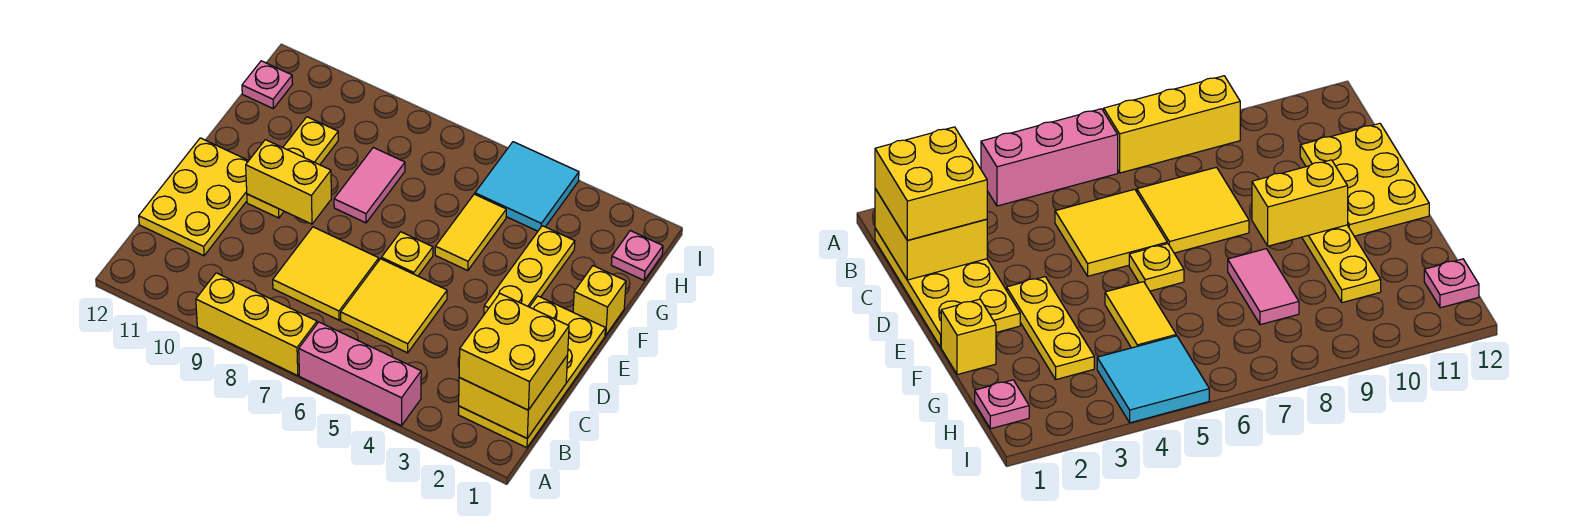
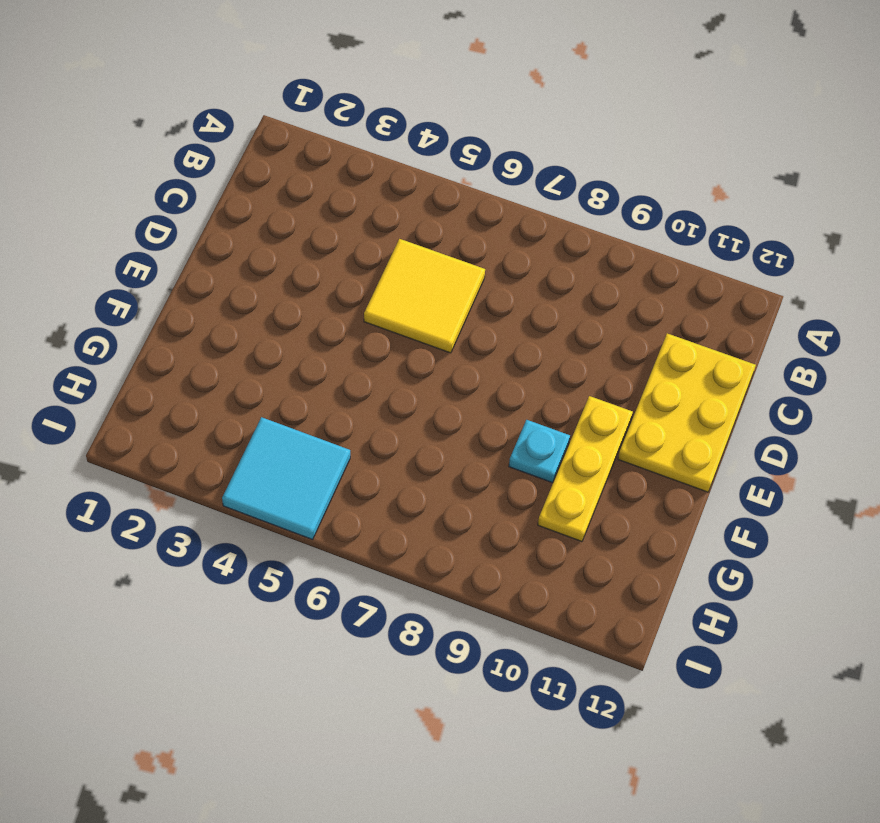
cyan plate F9 level 1 -> none
none -> pink brick A4:A6 level 1
none -> yellow brick A7:A9 level 1
none -> yellow plate B1:E2 level 1

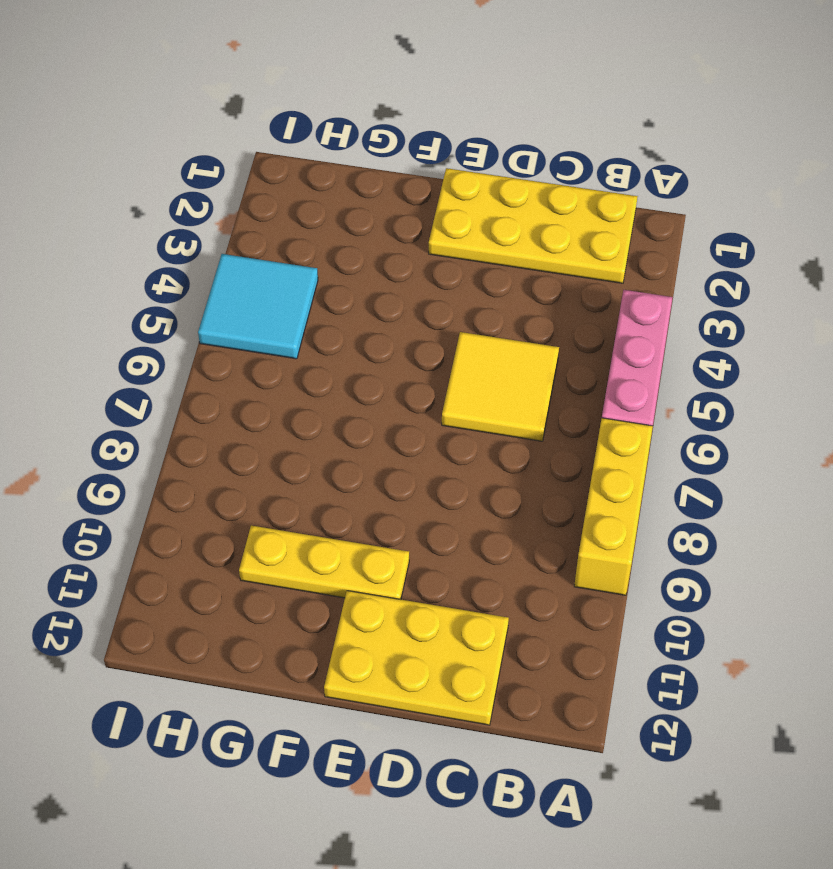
none -> yellow tile C7:D8 level 1
none -> yellow plate E3:G3 level 1
none -> yellow plate E6 level 1

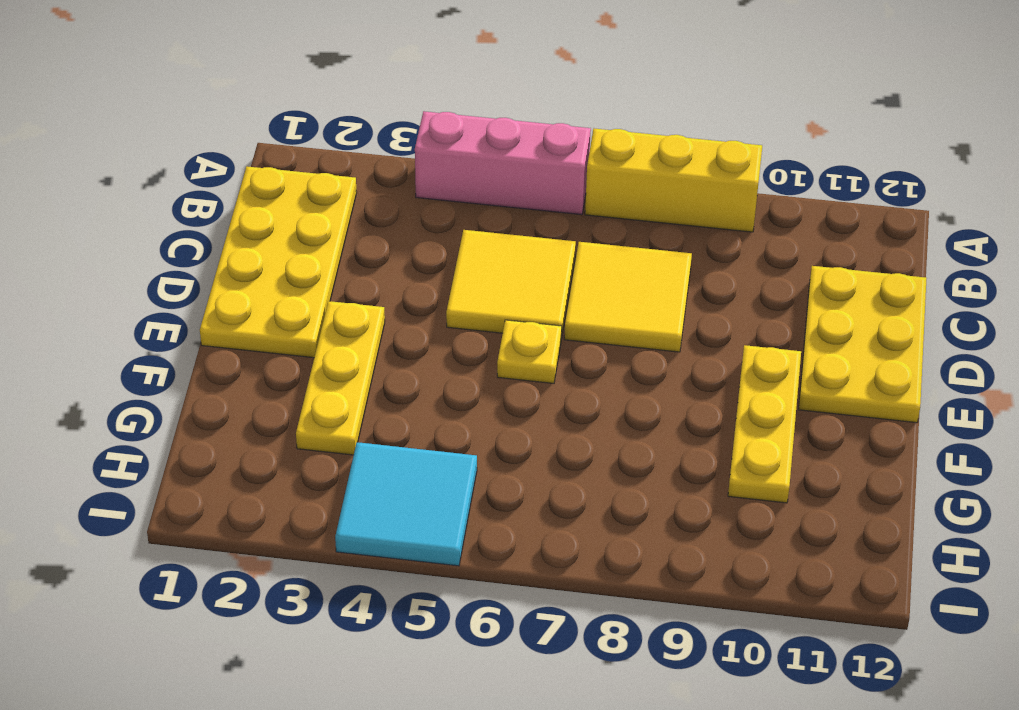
none -> yellow brick F1 level 1
none -> yellow tile F5:G5 level 1
none -> pink tile F8:G8 level 1

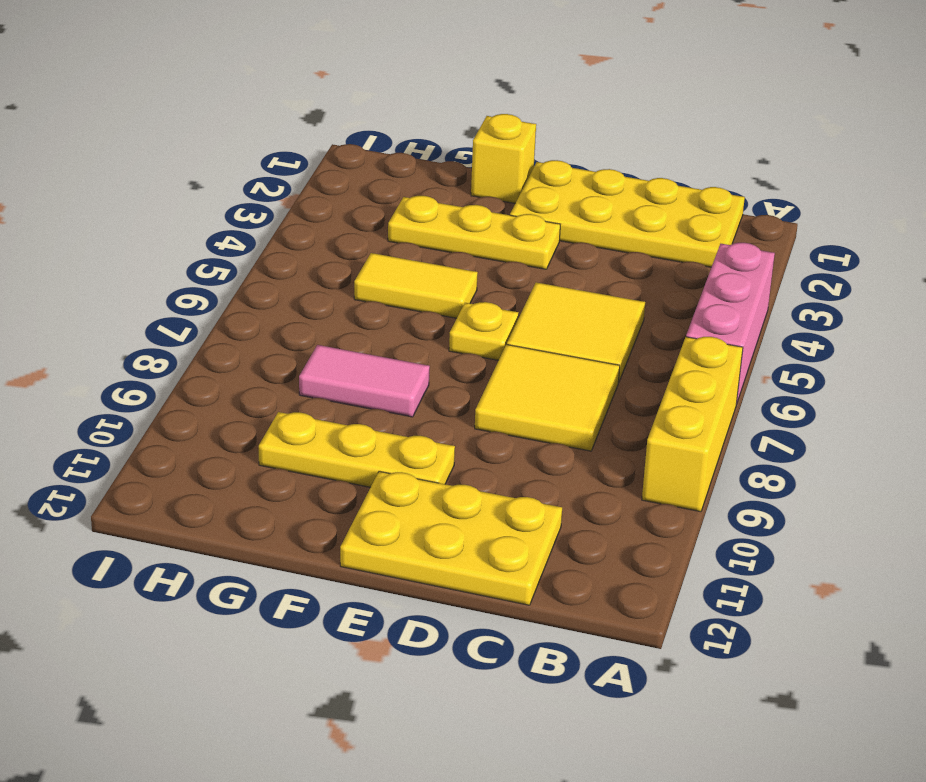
none -> pink plate H1 level 1
none -> cyan tile H4:I5 level 1
none -> pink plate H12 level 1

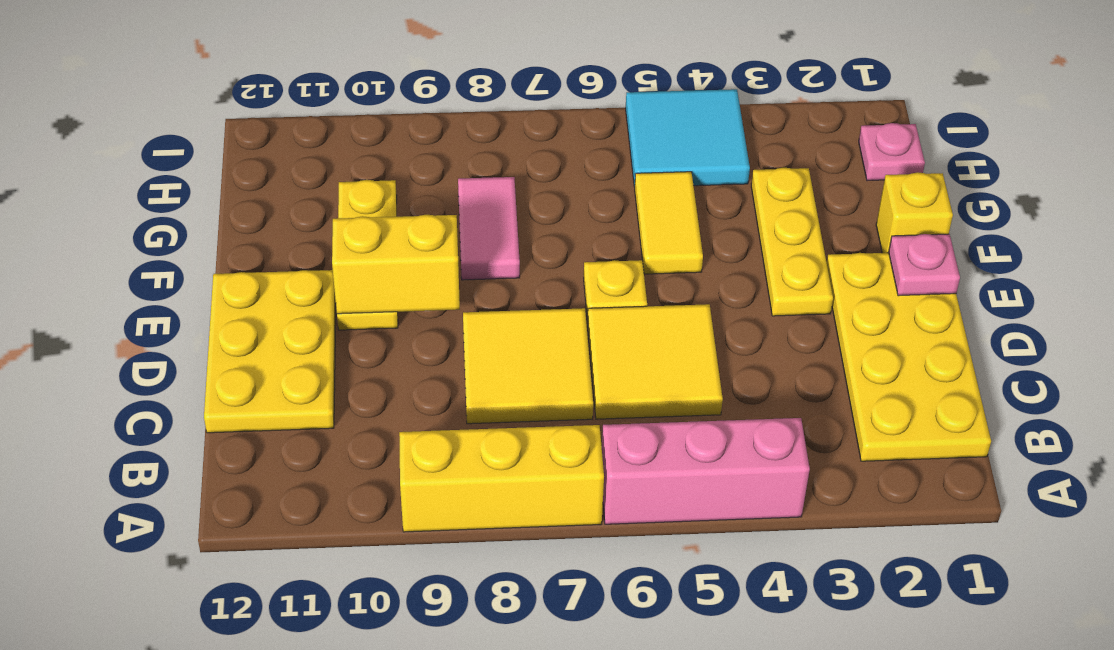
pink plate E1 level 2 -> pink plate H12 level 1
none -> yellow brick B1:C2 level 2
none -> yellow brick B1:C2 level 3

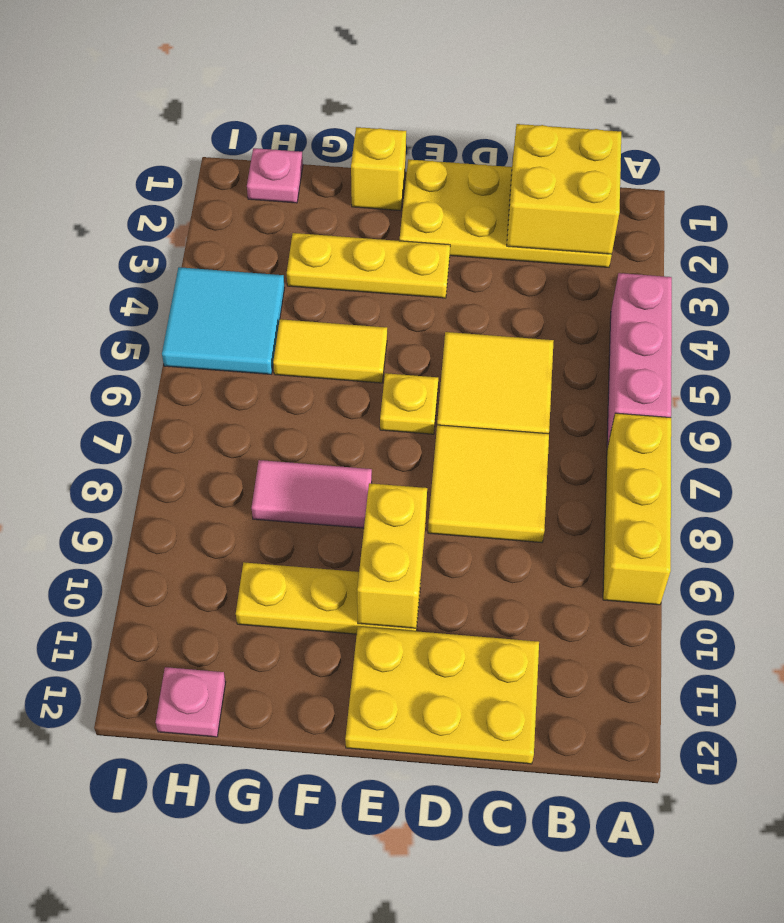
none -> yellow brick B1:C2 level 3

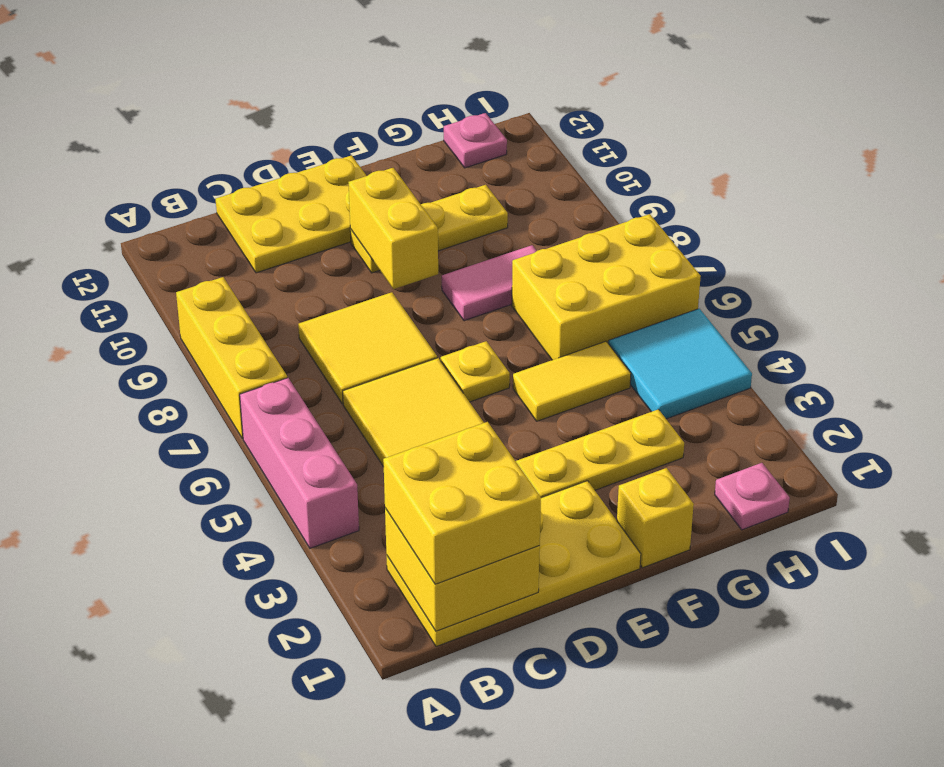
yellow brick G6:I7 level 1 -> none

